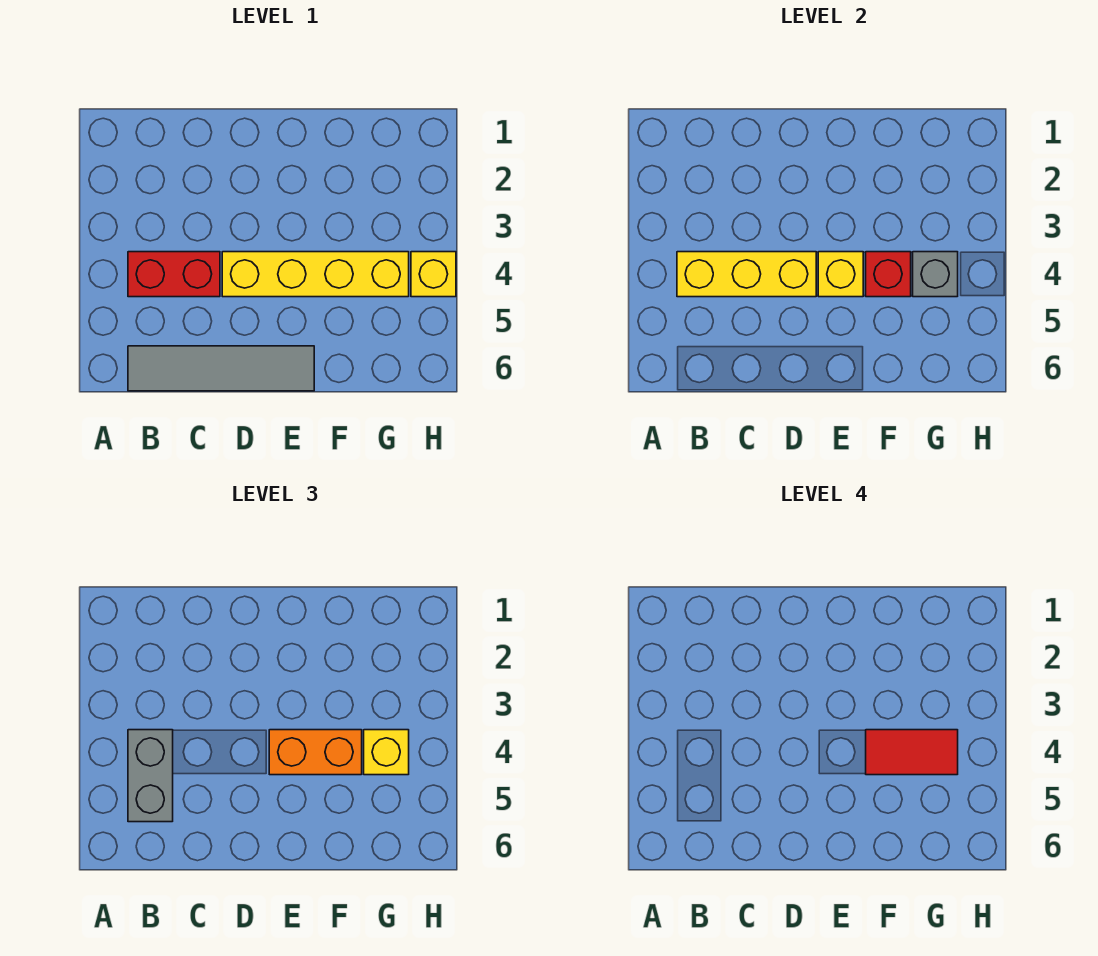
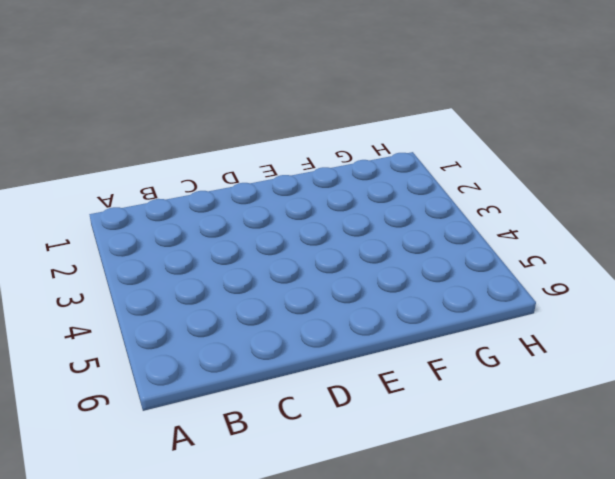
none -> red brick B4:C4 level 1
none -> grey tile B6:E6 level 1
none -> yellow brick D4:G4 level 1

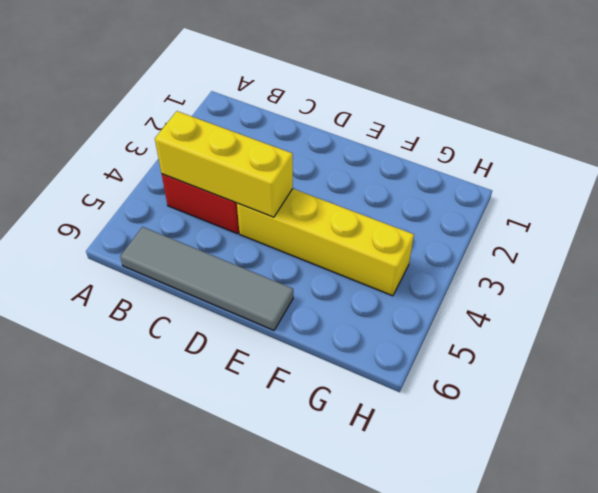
none -> yellow brick H4 level 1
none -> yellow brick E4 level 2
none -> red brick F4 level 2

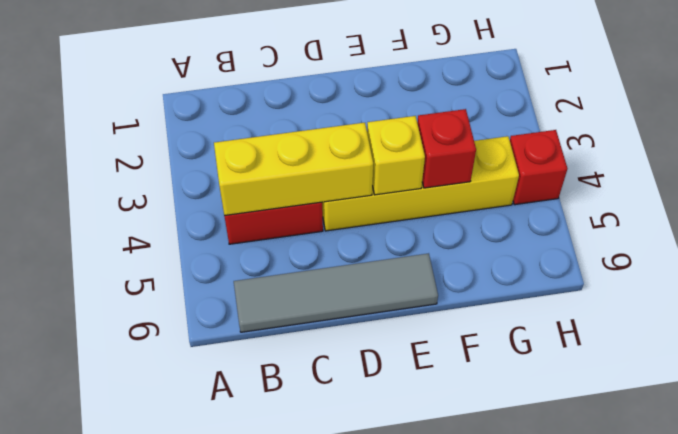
red brick H4 level 1 -> yellow brick H4 level 1
none -> grey brick G4 level 2
none -> grey brick B4:B5 level 3
none -> orange brick E4:F4 level 3

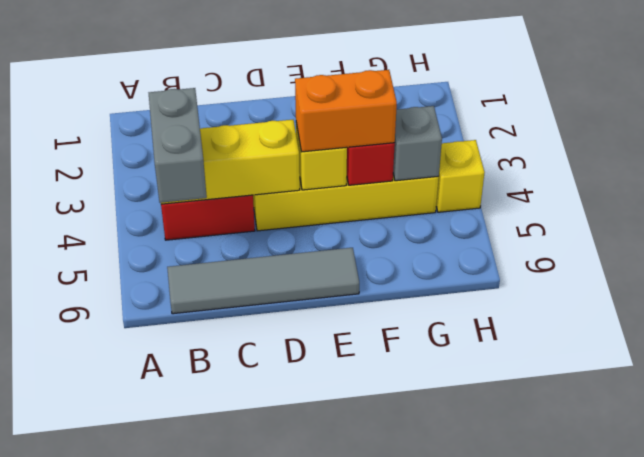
none -> yellow brick G4 level 3
none -> red tile F4:G4 level 4

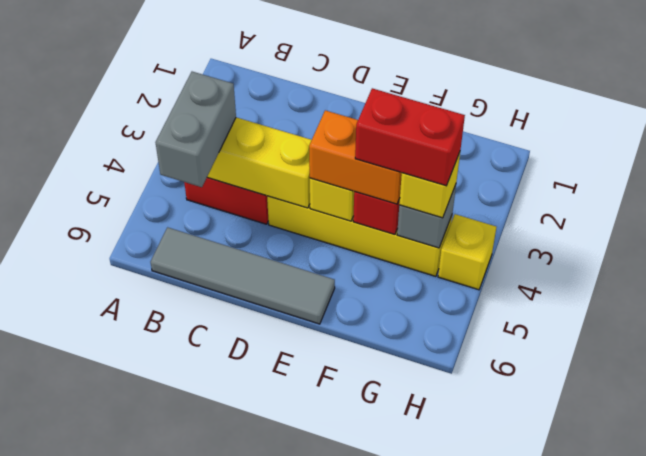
red brick F4:G4 level 4 -> red tile F4:G4 level 4

